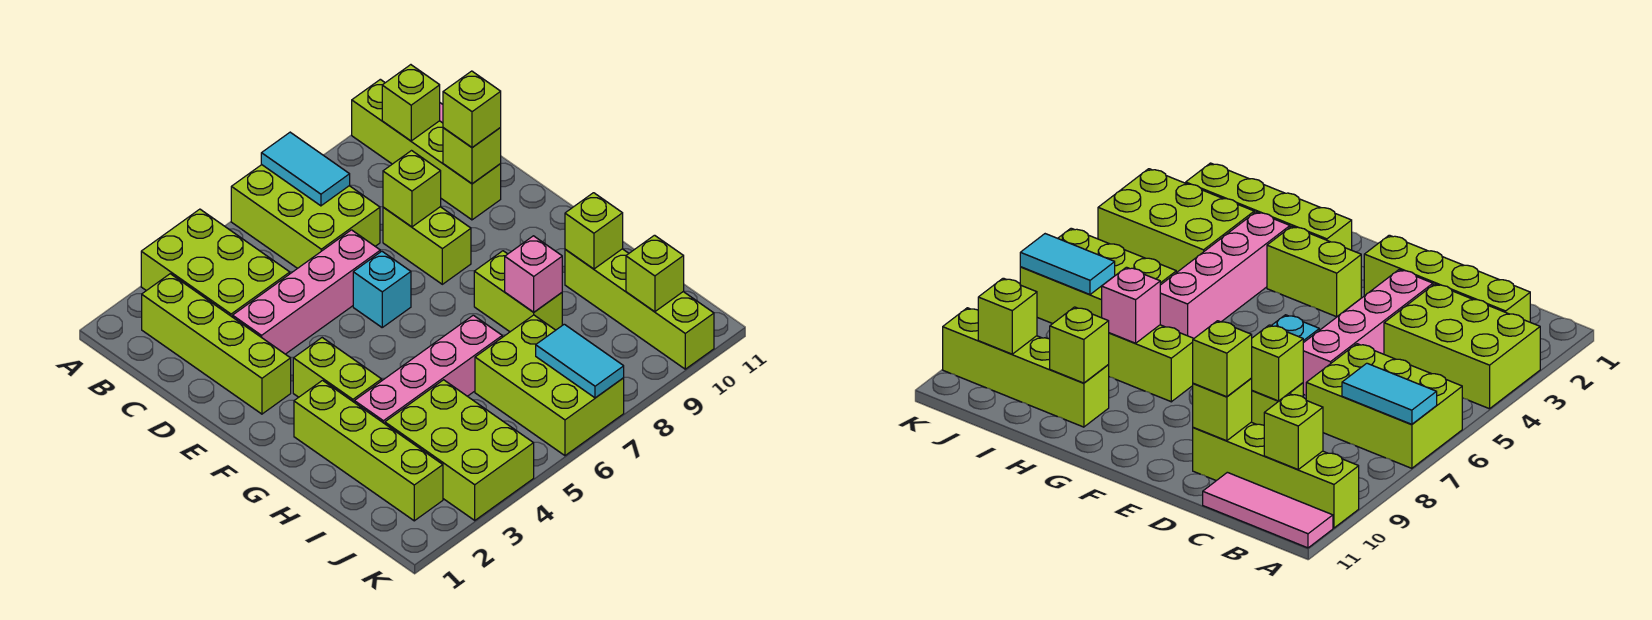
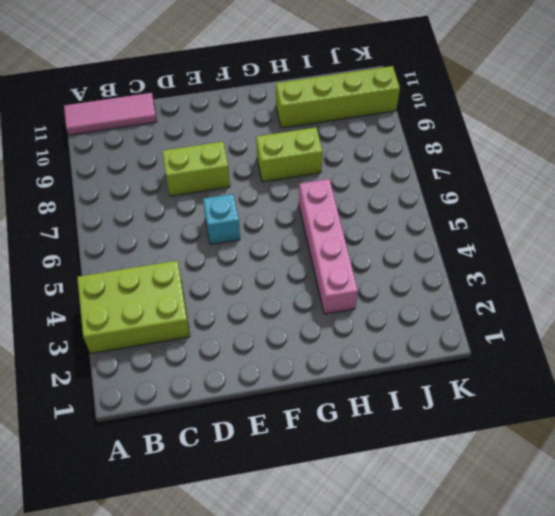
none -> lime brick A6:C7 level 1
none -> lime brick A10:D10 level 1
none -> lime brick B2:E2 level 1

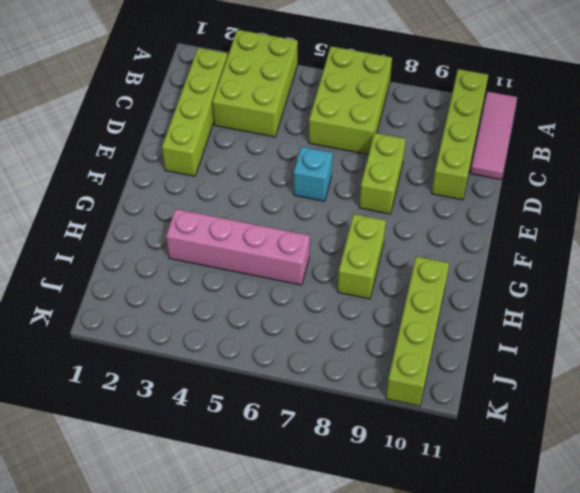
none -> pink brick D3:D6 level 1
none -> lime brick F3:G3 level 1
none -> lime brick G2:J2 level 1

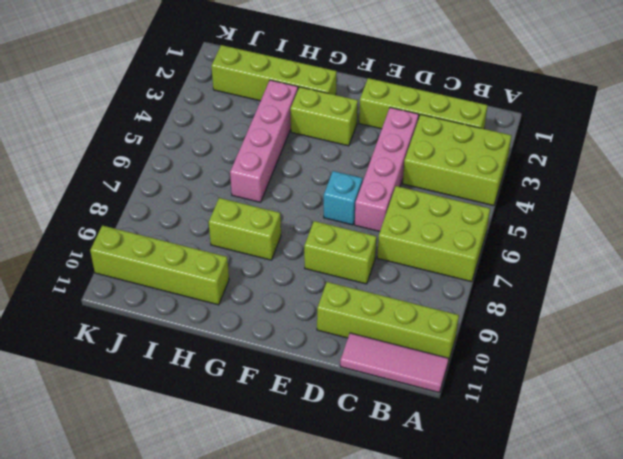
none -> lime brick I3:K4 level 1
none -> lime brick I6:K7 level 1
none -> cyan tile A7:B7 level 2

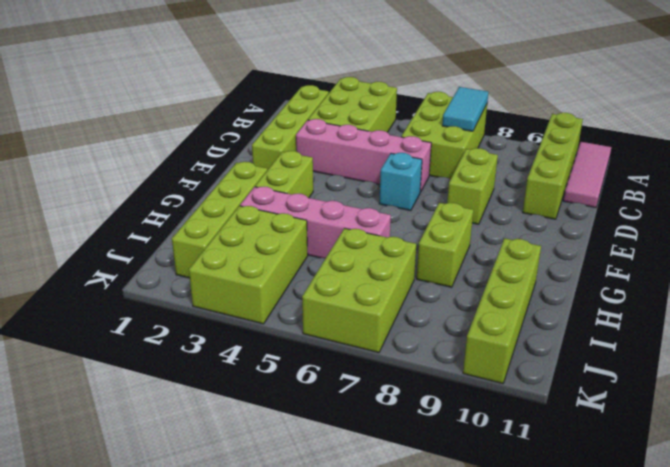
none -> lime brick B10 level 2
none -> lime brick D8 level 2
none -> lime brick D10 level 2

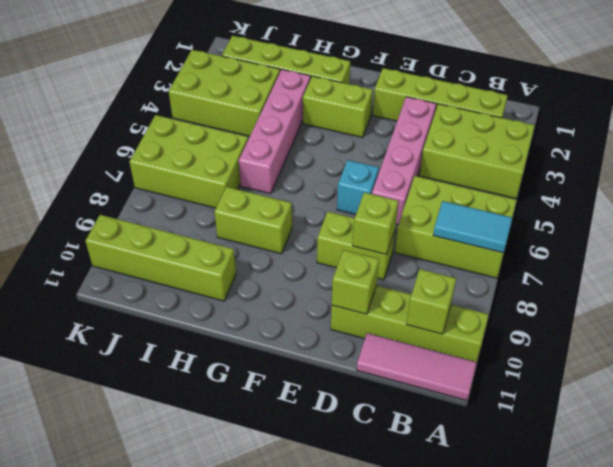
none -> pink brick H8 level 2
none -> lime brick H10 level 2
none -> cyan tile J7:K7 level 2

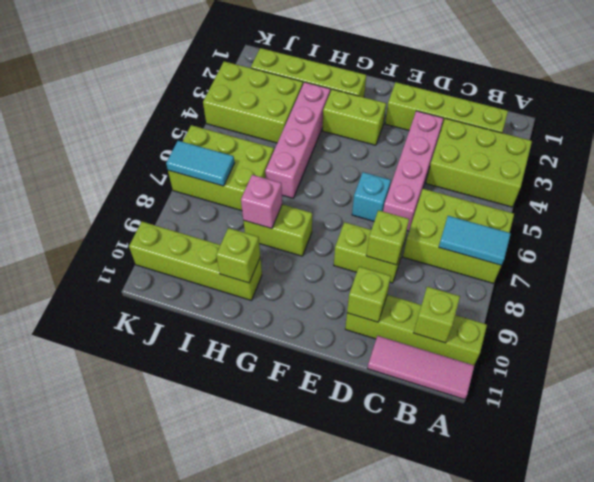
none -> lime brick J10 level 2
none -> lime brick D10 level 3

